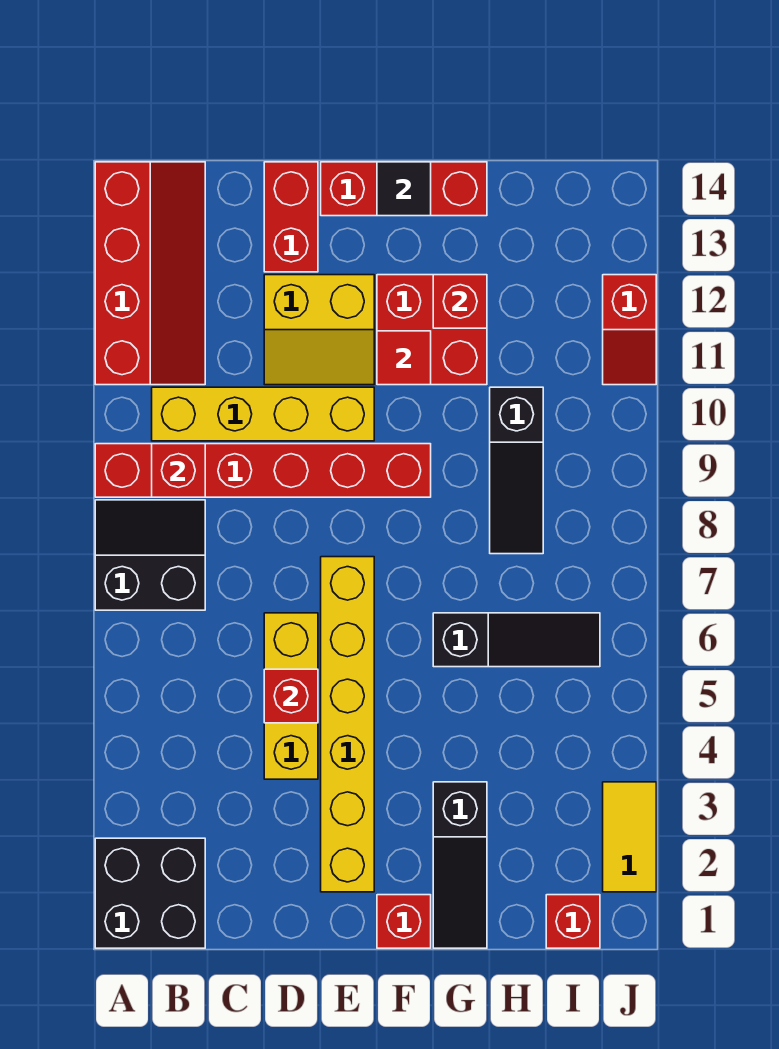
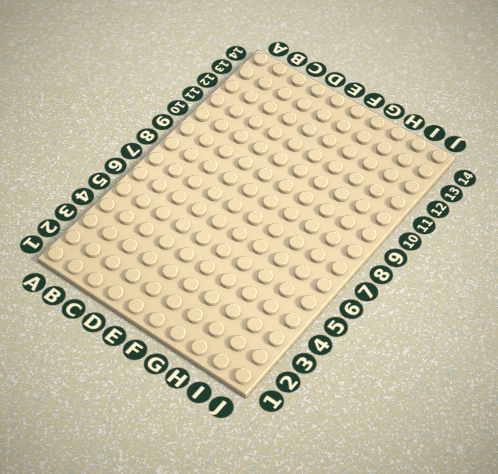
none -> black brick A1:B2 level 1
none -> black slope A7:B8 level 1 top 7
none -> red brick A9:F9 level 1

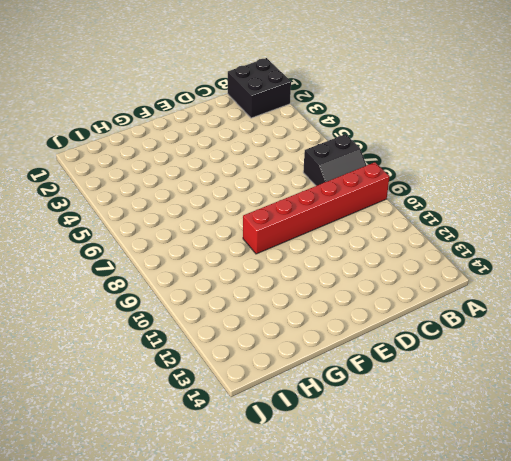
none -> red slope A11:B14 level 1 top A
none -> yellow brick B10:E10 level 1
none -> yellow brick D4:D6 level 1

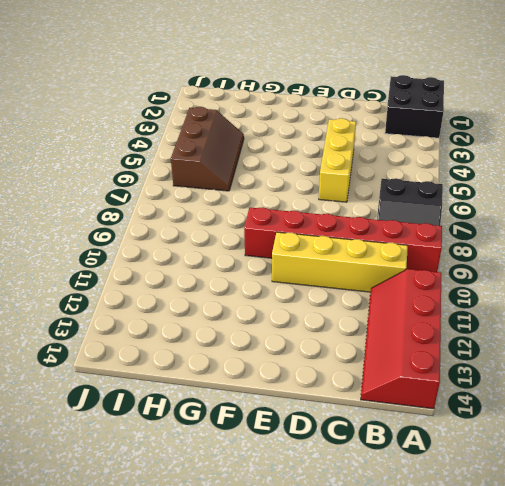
brown slope H4:I6 level 1 top I -> black slope G6:I6 level 1 top G
none -> yellow slope D11:E12 level 1 top 12
none -> red brick D13:D14 level 1
none -> yellow brick E2:E7 level 1

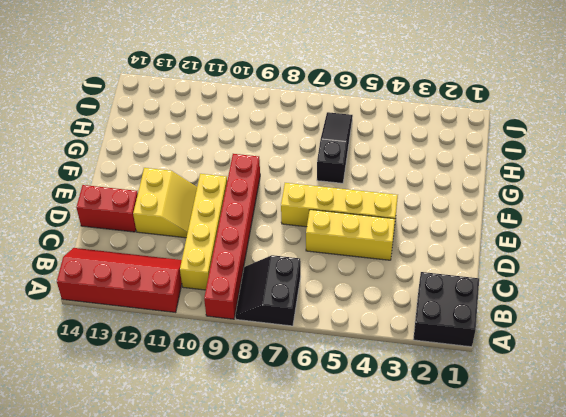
yellow brick E4:E7 level 1 -> yellow brick E2:E7 level 1
none -> red brick E14:G14 level 1
none -> red brick F1 level 1
none -> red brick F11:G12 level 1

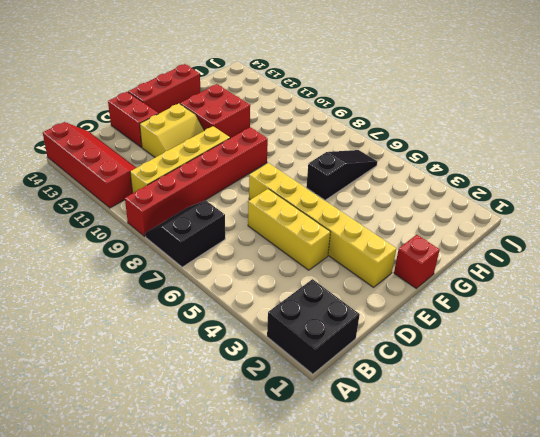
none -> black slope G1:G3 level 1 top 3
none -> black slope H8:H10 level 1 top 10
none -> red brick I1 level 1

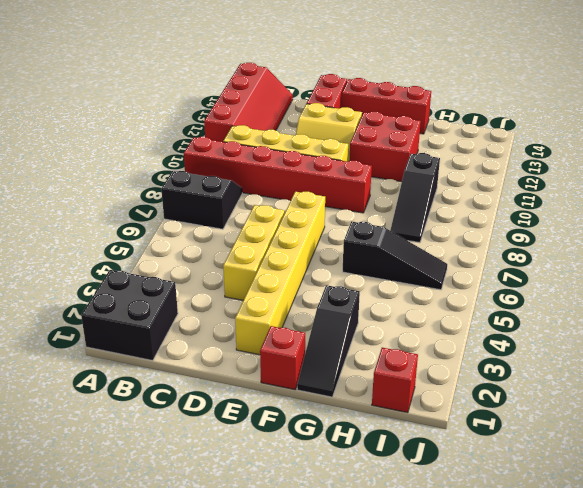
none -> yellow tile J2:J3 level 1
none -> red slope J11:J12 level 1 top 12
none -> red brick B9 level 2

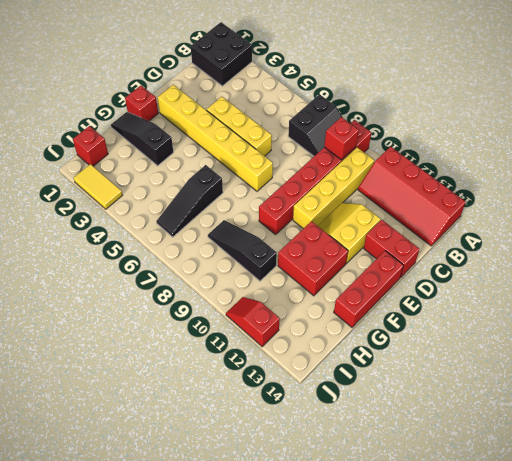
none -> red brick D5 level 2
none -> red tile F11 level 2
none -> black tile F14 level 2

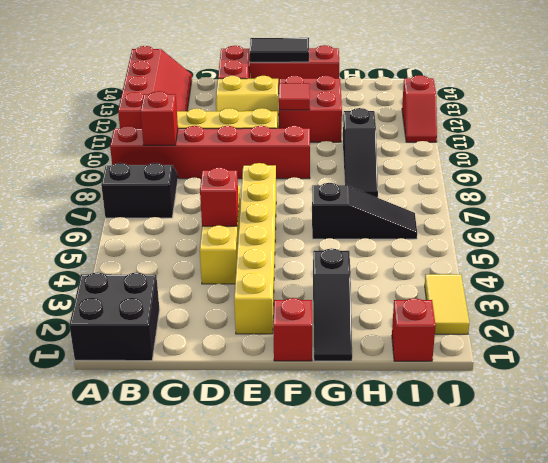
black tile E14:F14 level 2 -> black tile F14 level 2
none -> red brick G12 level 2

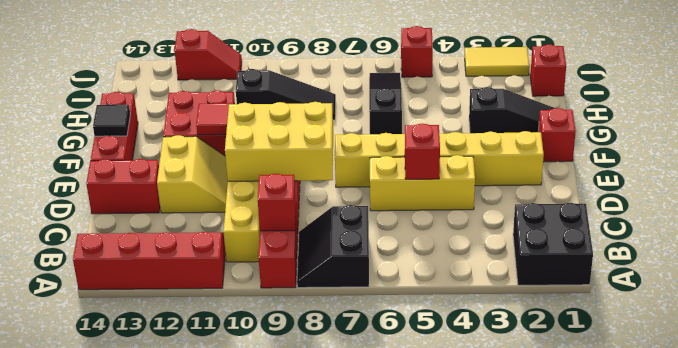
yellow brick D8:E10 level 2 -> none
red brick J5 level 1 -> red brick G12 level 2

